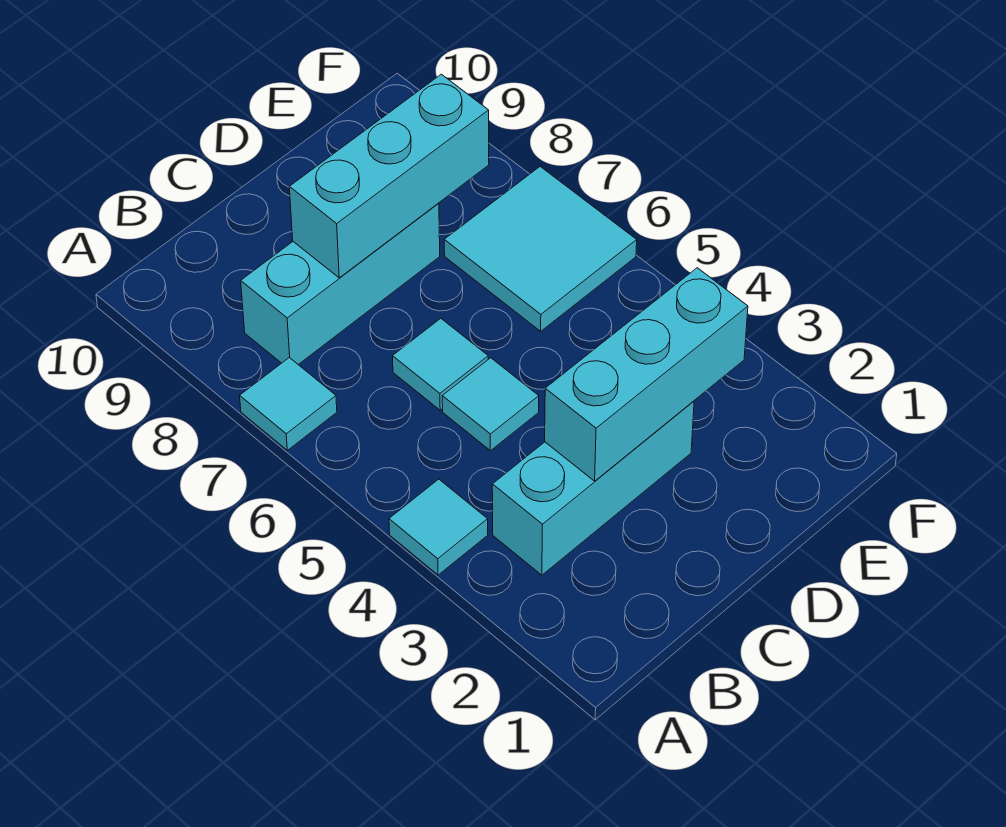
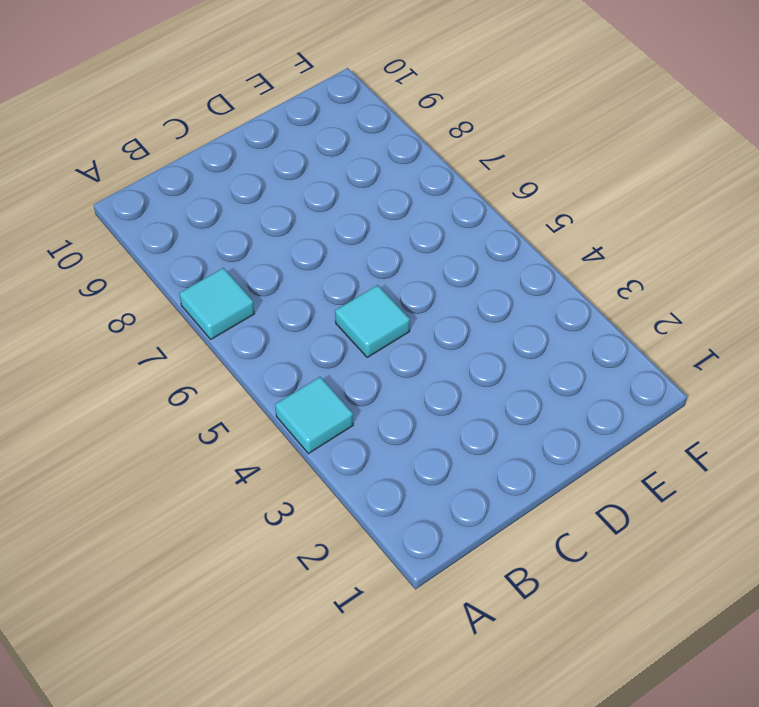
none -> cyan brick B3:D3 level 1
none -> cyan brick B8:D8 level 1

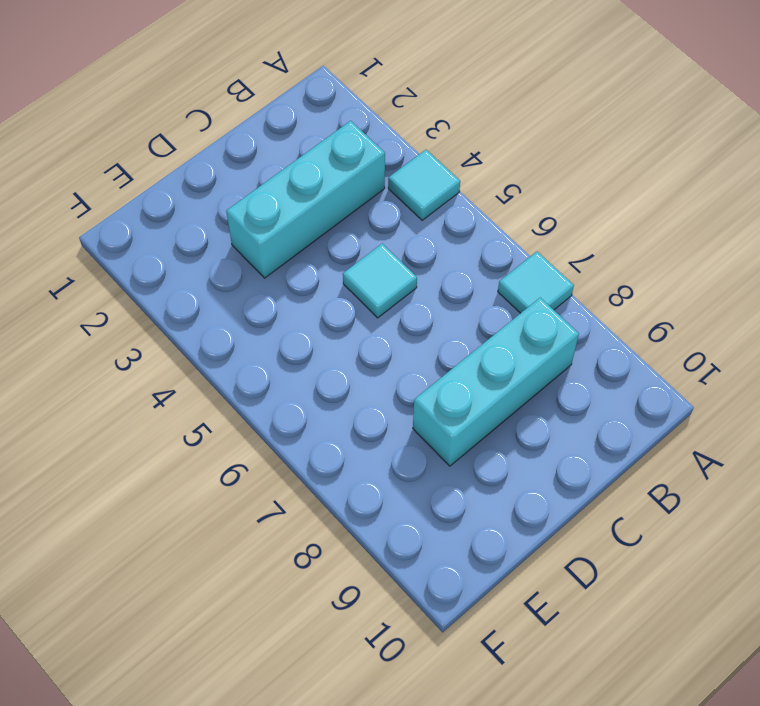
none -> cyan tile C6 level 1
none -> cyan tile E6:F7 level 1

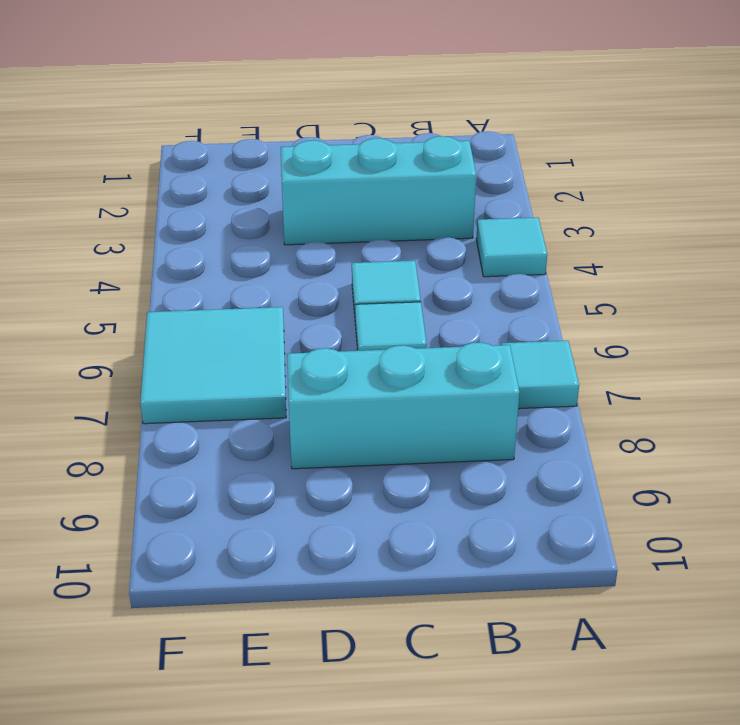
none -> cyan brick C3:E3 level 2
none -> cyan brick C8:E8 level 2

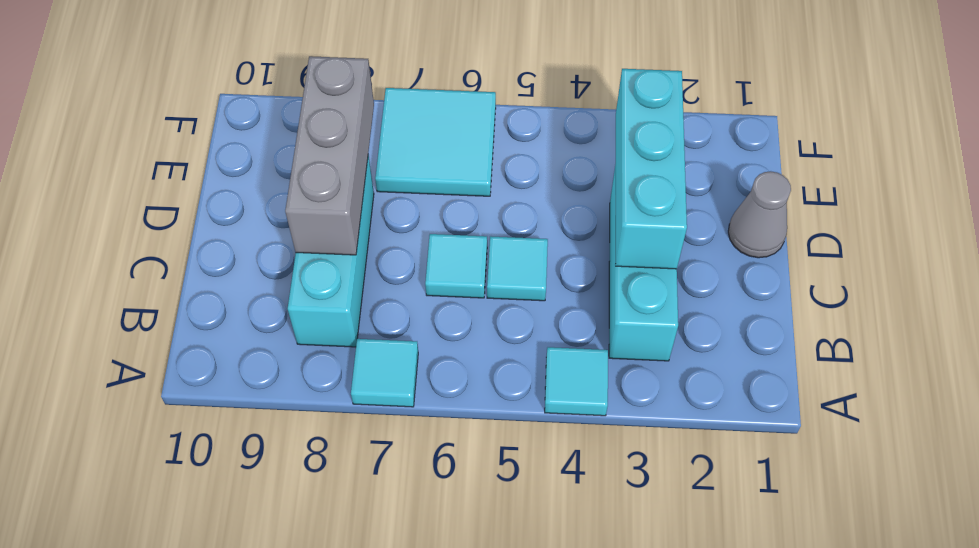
grey brick C8:E8 level 2 -> cyan brick C8:E8 level 2
grey cone D1 level 1 -> none

